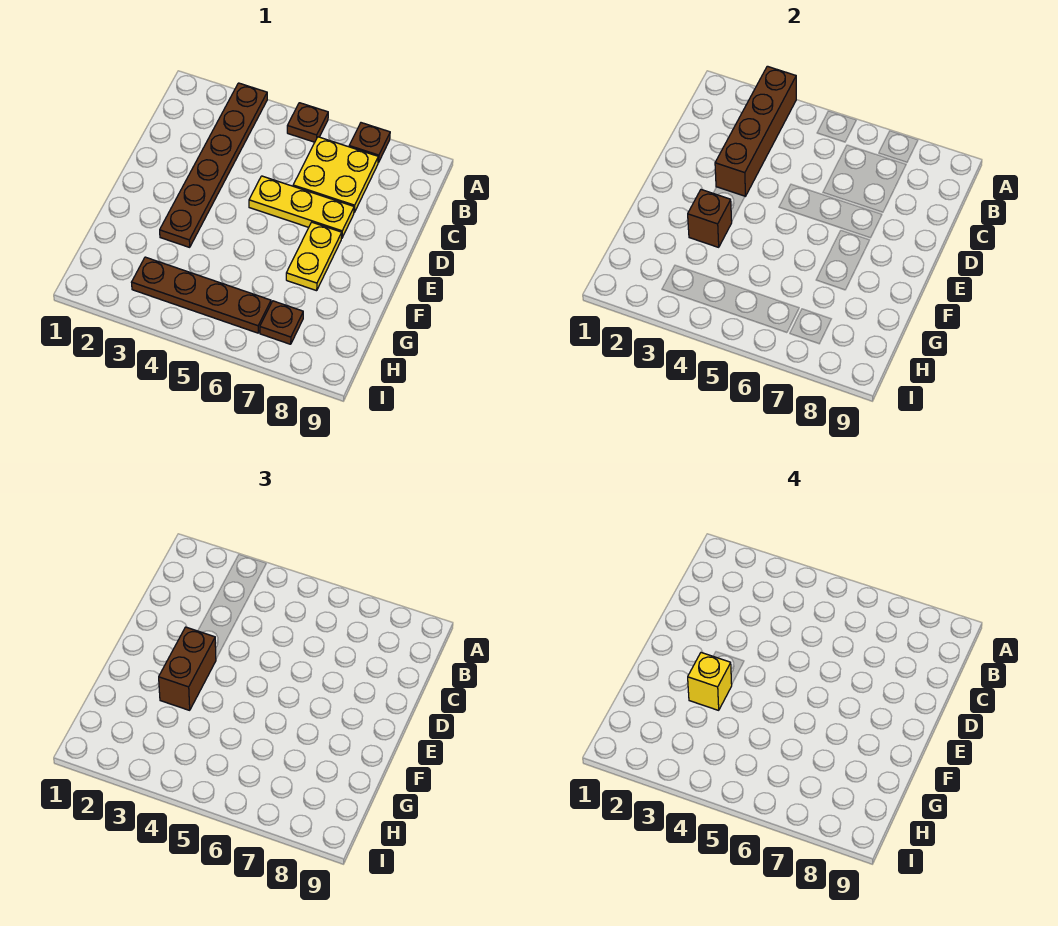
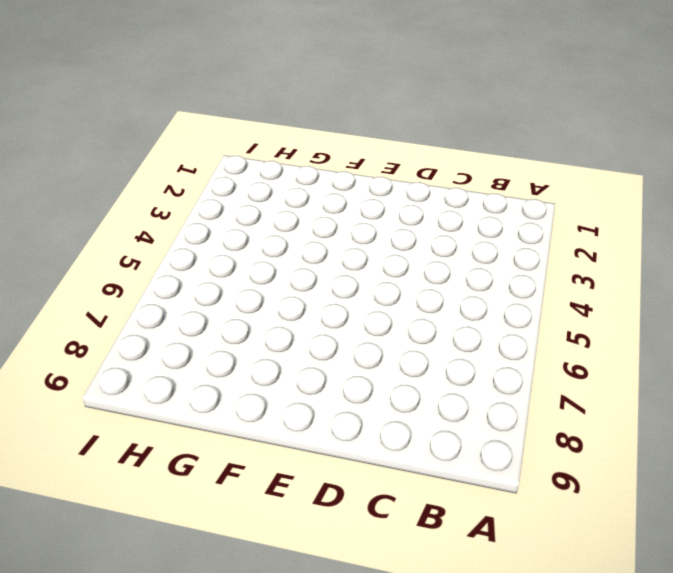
none -> brown plate A3:F3 level 1
none -> brown plate A5 level 1
none -> brown plate A7 level 1

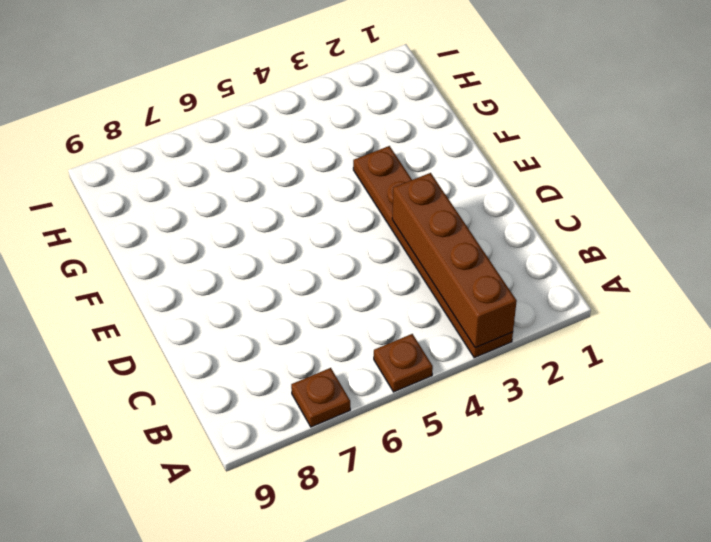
none -> yellow plate B6:C7 level 1
none -> yellow plate D5:D7 level 1
none -> yellow plate E7:F7 level 1

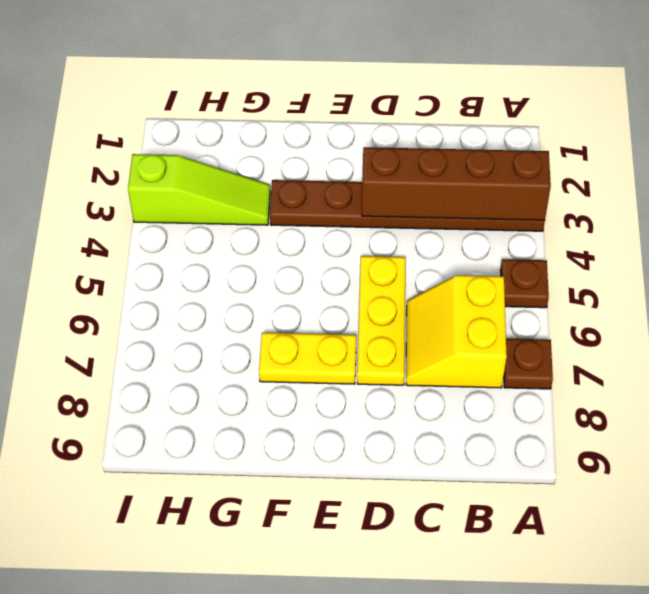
yellow slope B6:C7 level 1 top B -> yellow plate B6:C7 level 1
lime slope G3:I3 level 1 top I -> brown plate H3:H6 level 1
none -> brown plate H7 level 1
none -> brown brick F3 level 2
none -> brown brick E3:F3 level 3

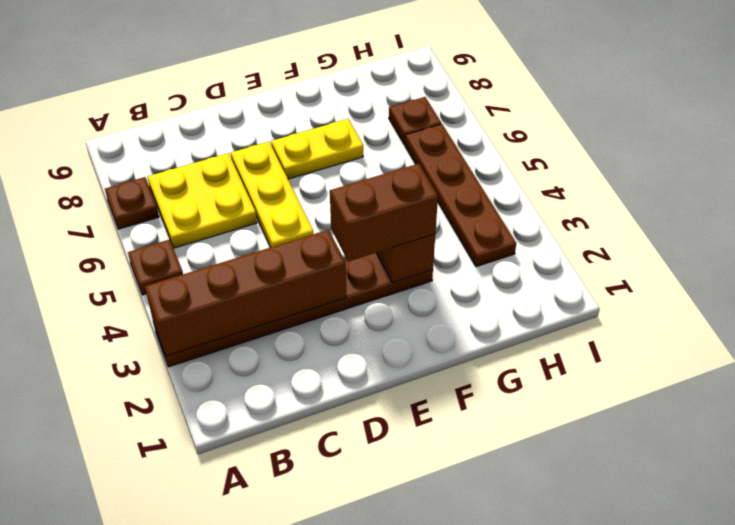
none -> yellow brick F3 level 4

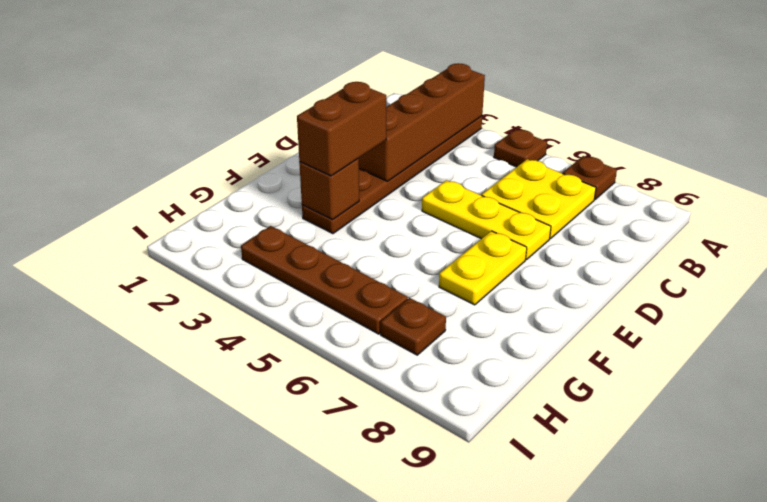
none -> yellow brick F3 level 4

